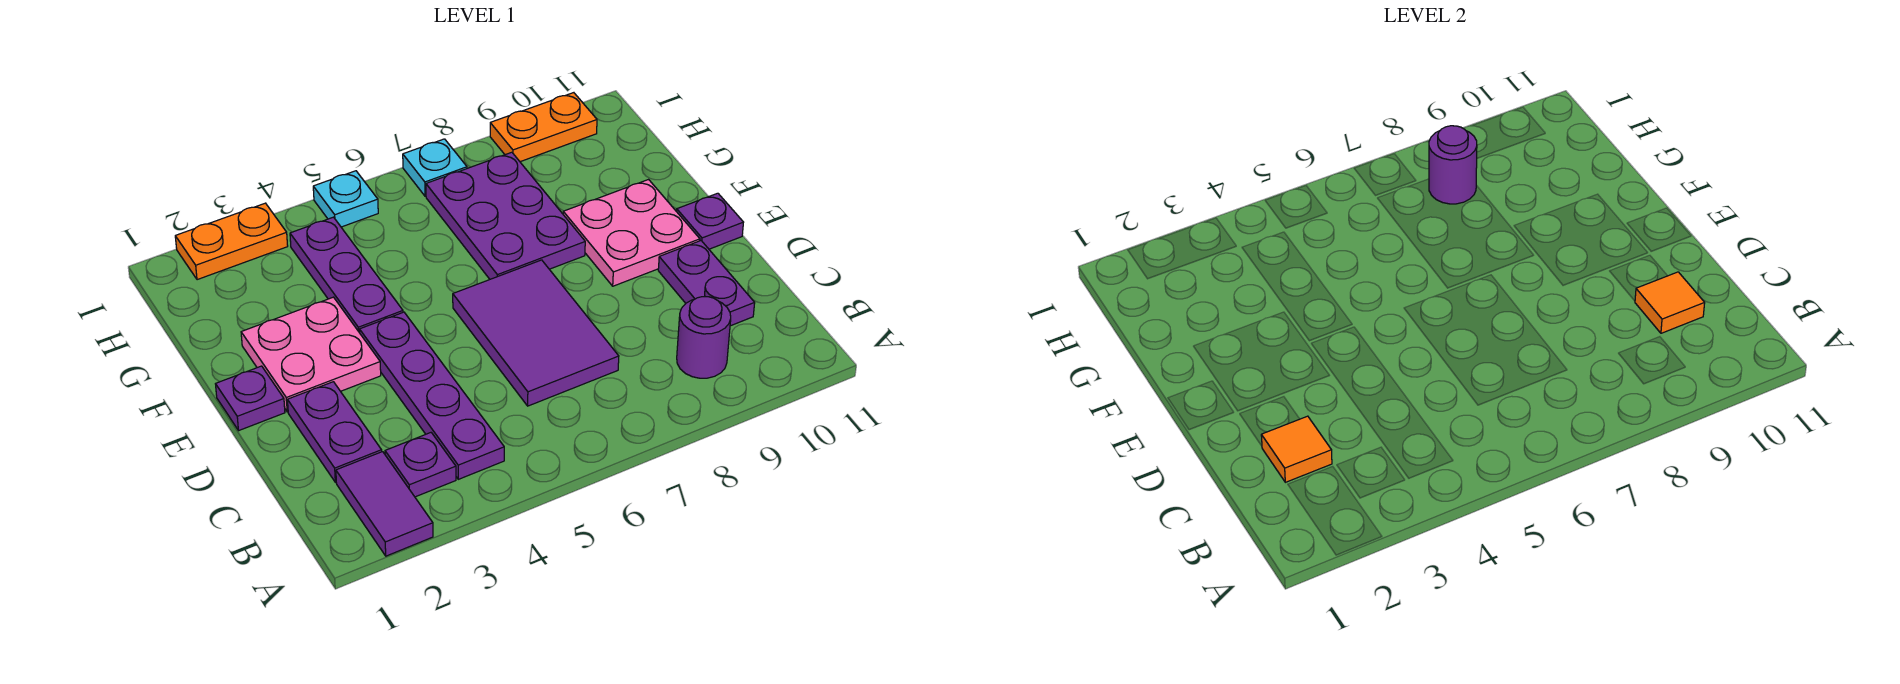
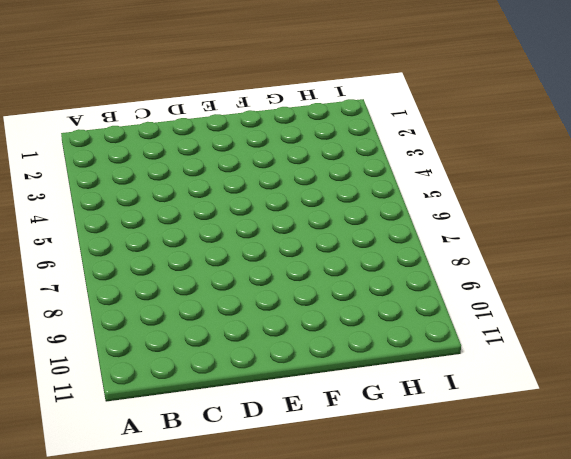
none -> purple tile A2:B2 level 1
none -> purple plate B3 level 1
none -> purple plate B4:E4 level 1

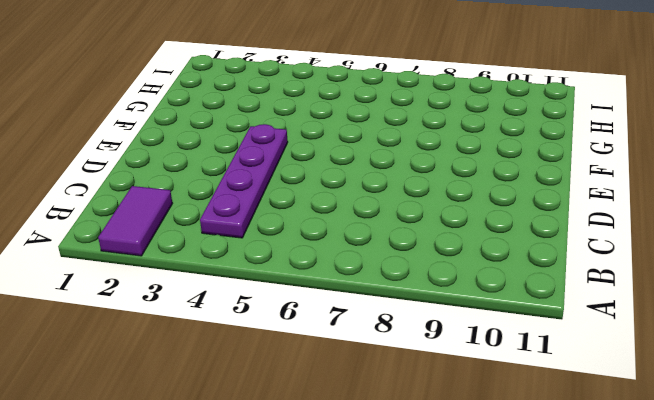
none -> purple plate B3 level 1
none -> purple round brick B9 level 1
none -> purple plate C2:D2 level 1

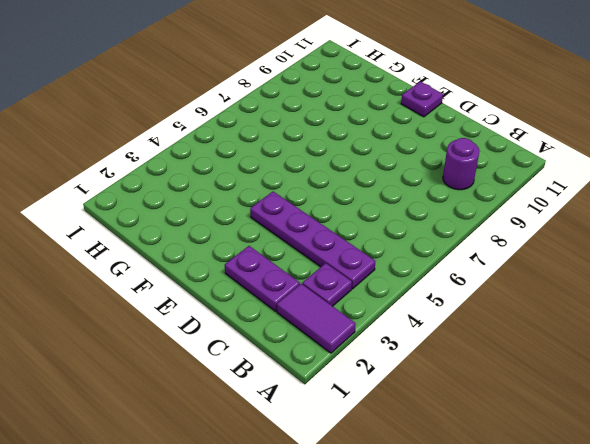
none -> purple tile C6:E7 level 1
none -> purple plate C10:D10 level 1
none -> purple plate E1 level 1

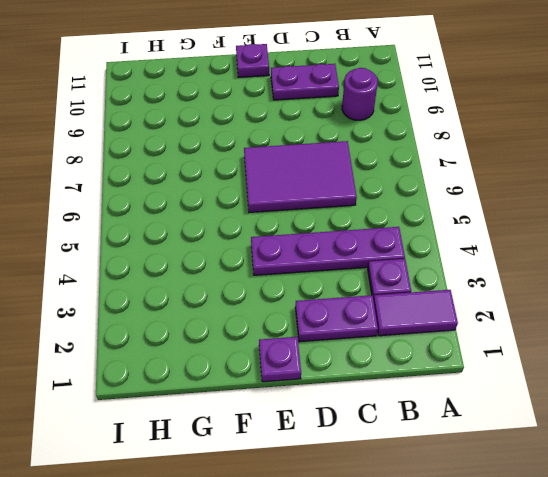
none -> pink plate E2:F3 level 1
none -> pink plate E9:F10 level 1
none -> purple plate F4:H4 level 1

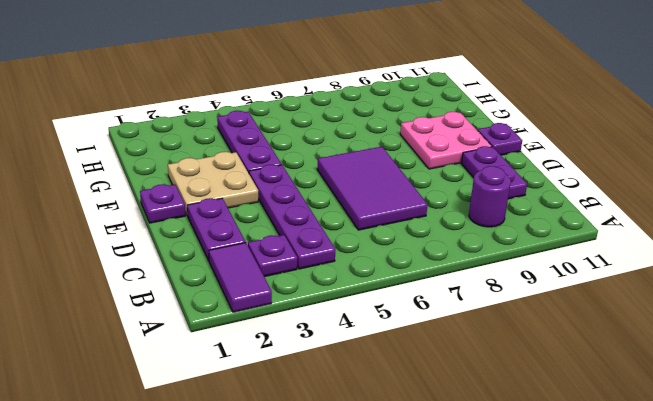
tan plate E2:F3 level 1 -> pink plate E2:F3 level 1
none -> purple plate F7:H8 level 1
none -> orange plate I2:I3 level 1
none -> cyan plate I5 level 1

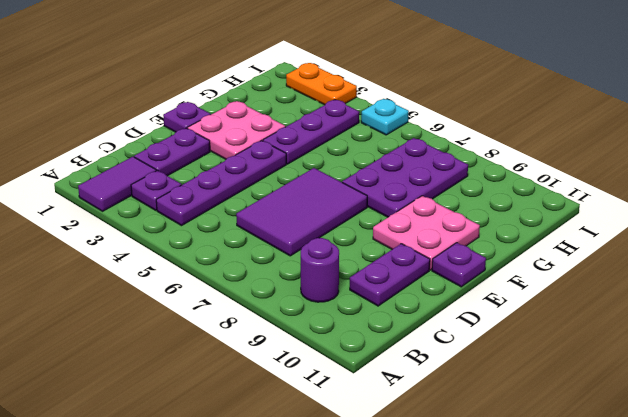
none -> cyan plate I7 level 1
none -> orange plate I9:I10 level 1
none -> orange tile C2 level 2

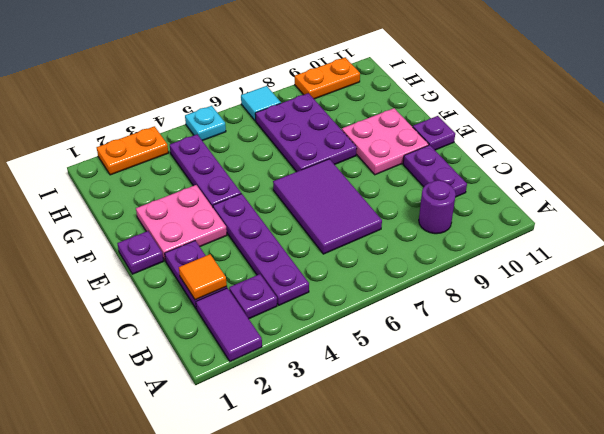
cyan tile I7 level 1 -> cyan plate I7 level 1
none -> orange tile C10 level 2
none -> purple round brick H8 level 2

